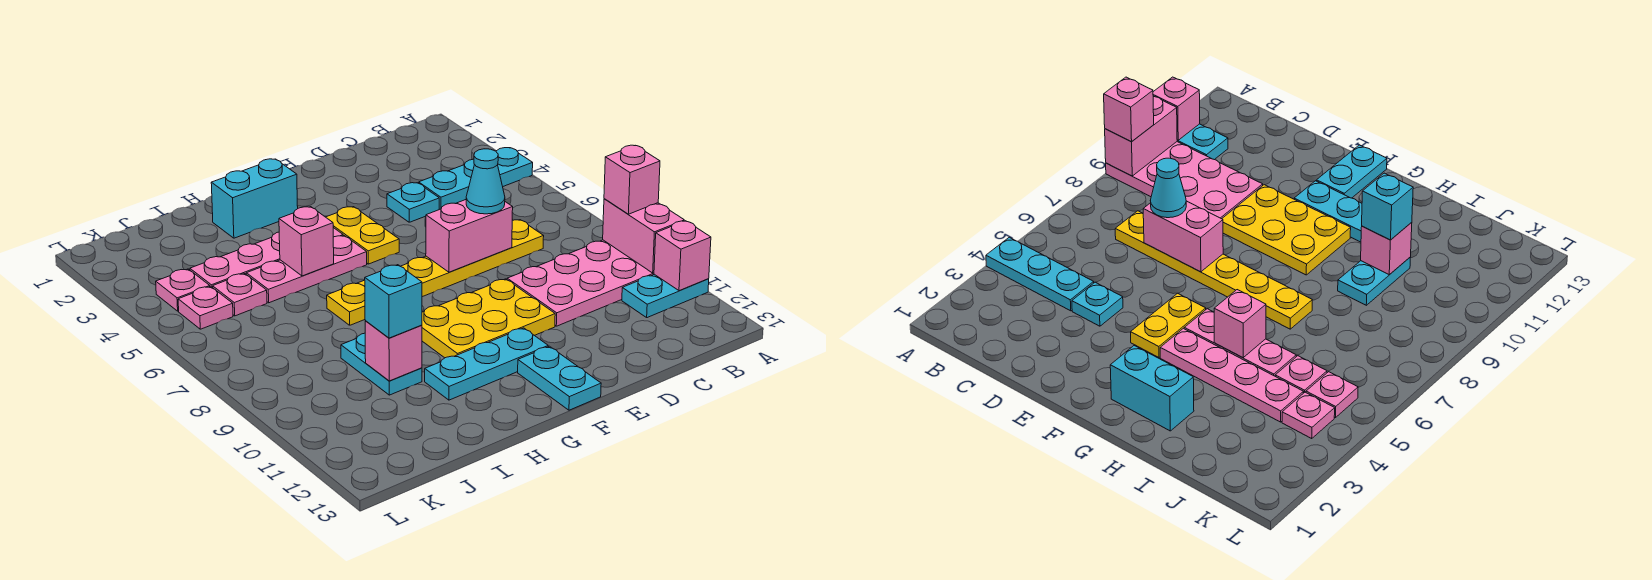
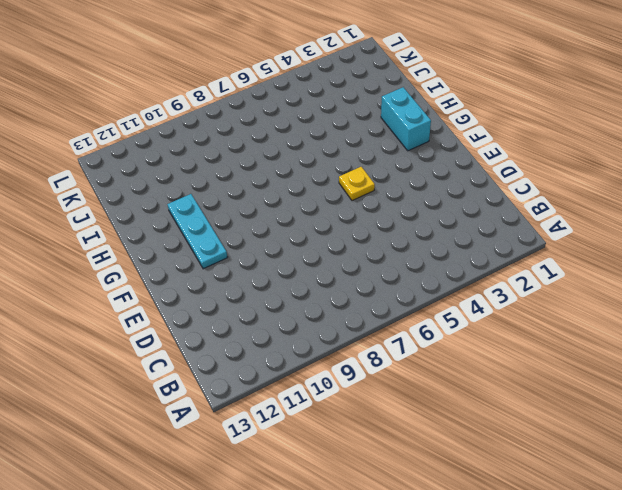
yellow plate F5 level 1 -> yellow plate F4:F5 level 1
none -> cyan plate A4:C4 level 1
none -> pink plate A9:D10 level 1
none -> cyan plate A11:B11 level 1

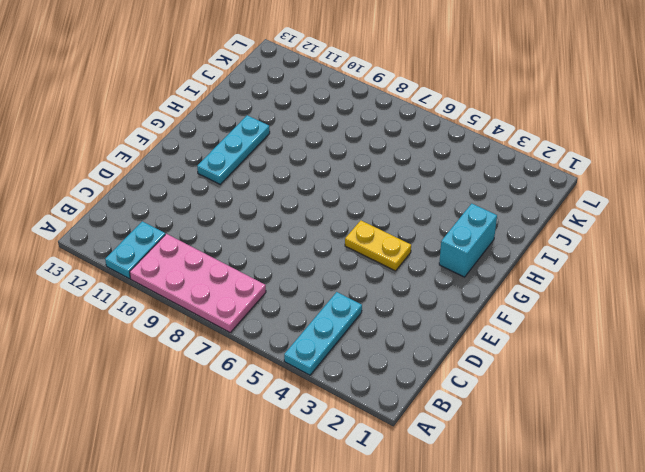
pink plate A7:B10 level 1 -> pink plate A9:D10 level 1
none -> yellow plate C7:H7 level 1
none -> cyan plate D4 level 1
none -> yellow plate E9:G10 level 1

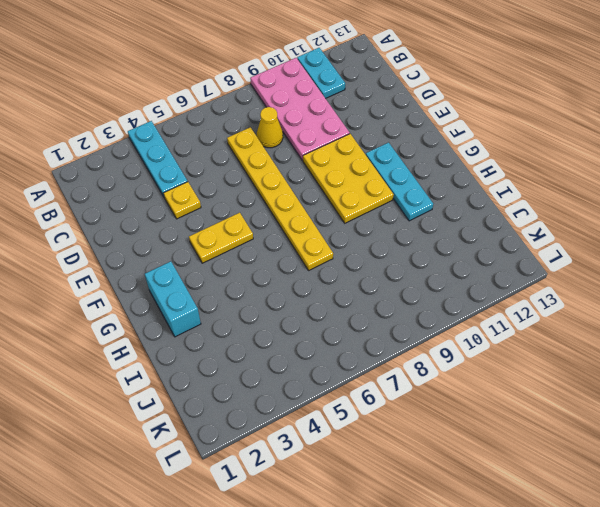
yellow cone C8 level 1 -> none
yellow plate D4 level 1 -> cyan plate D4 level 1
none -> cyan plate F12:F13 level 1
none -> pink plate G4:J4 level 1
none -> pink plate G5:I5 level 1

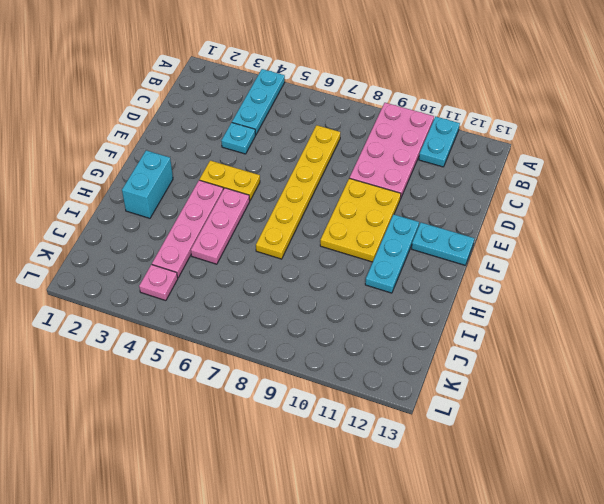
none -> cyan plate I9:I10 level 1
none -> pink plate J5 level 1
none -> pink plate K5 level 1

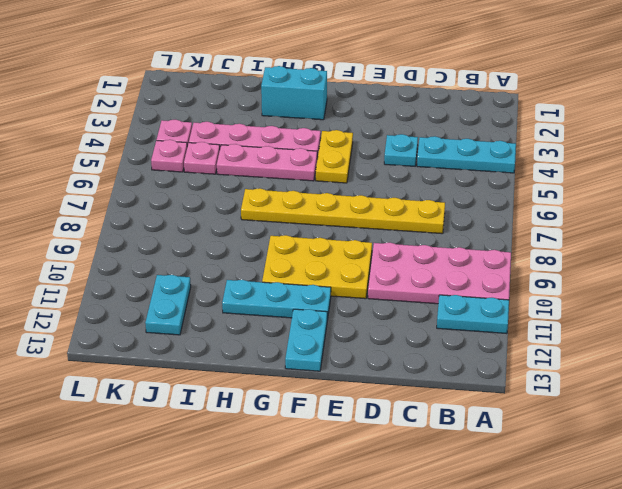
cyan plate J11:J12 level 1 -> cyan plate I9:I10 level 1
none -> pink brick A9:A10 level 2
none -> pink brick A11 level 2
none -> pink brick D7:E7 level 2

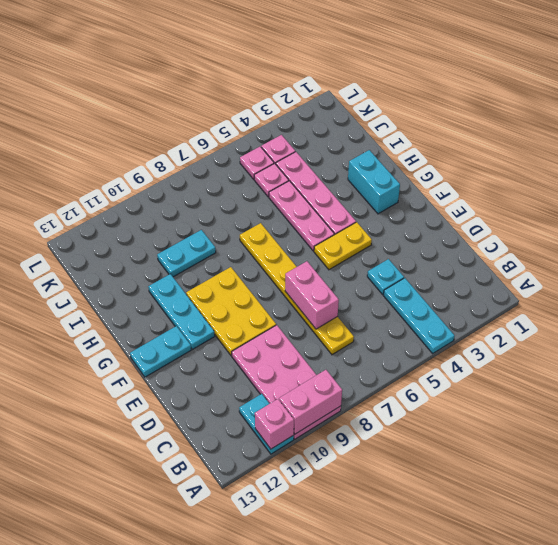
none -> pink brick H5 level 2
none -> pink brick I10 level 2
none -> pink brick A9 level 3

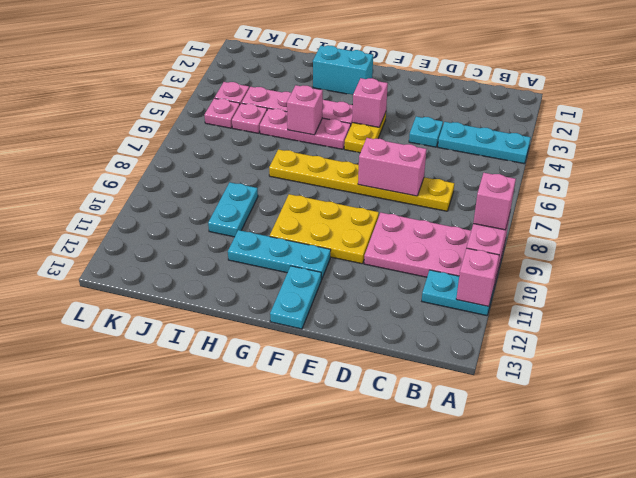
pink brick F4 level 2 -> pink brick I10 level 2
none -> cyan cone D7 level 3
none -> cyan brick I10 level 3

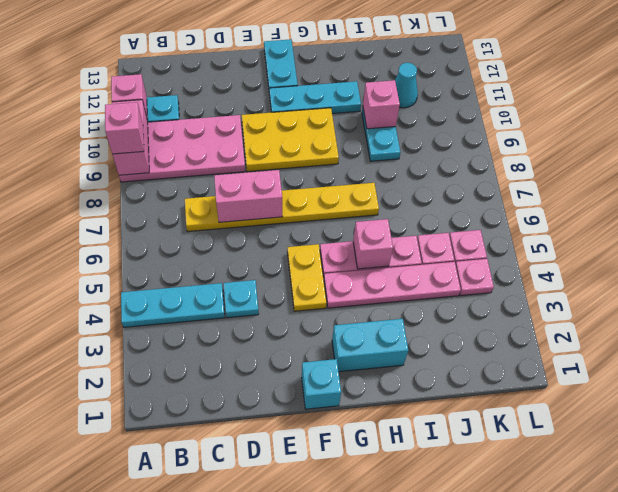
cyan brick F1 level 1 -> cyan brick I10 level 3
cyan cone J11 level 1 -> cyan cone D7 level 3

